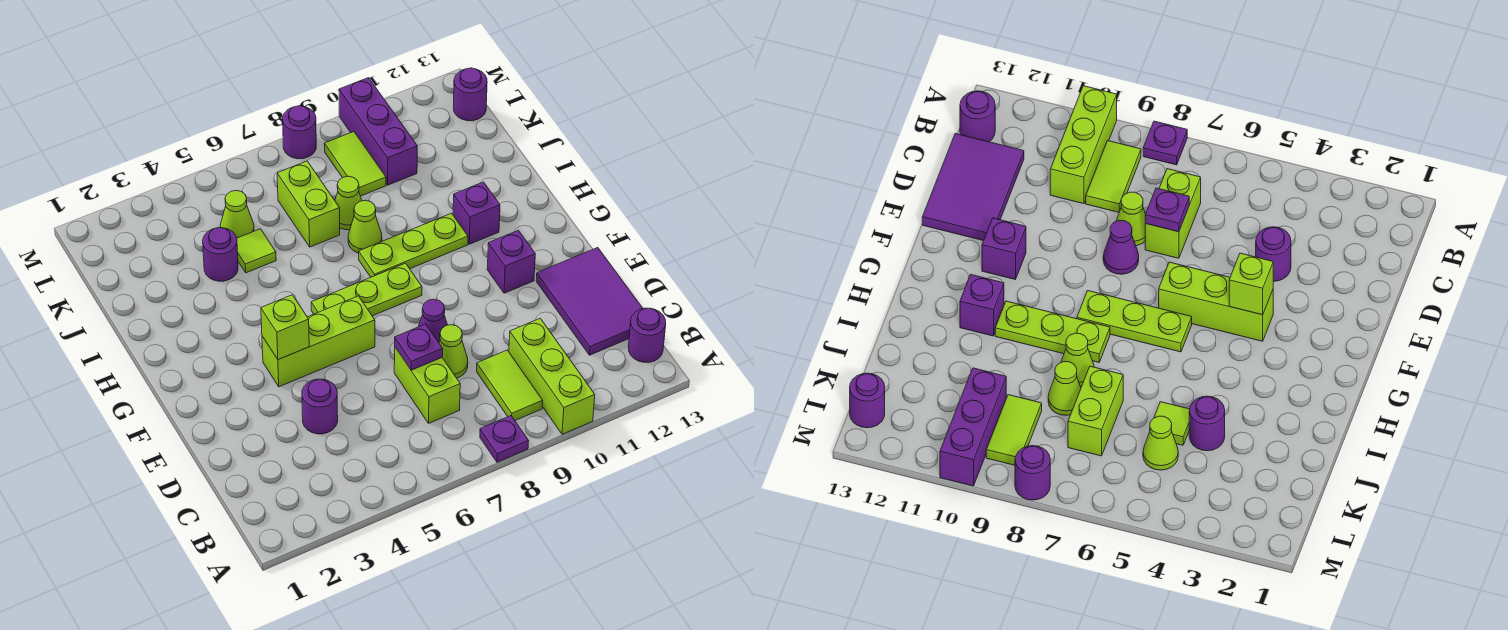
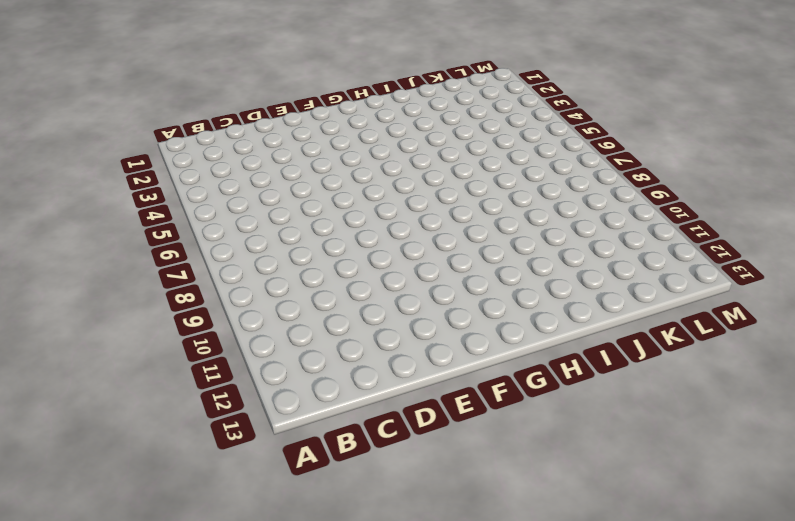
none -> purple plate A8 level 1
none -> lime brick A10:C10 level 1
none -> lime tile B9:C9 level 1

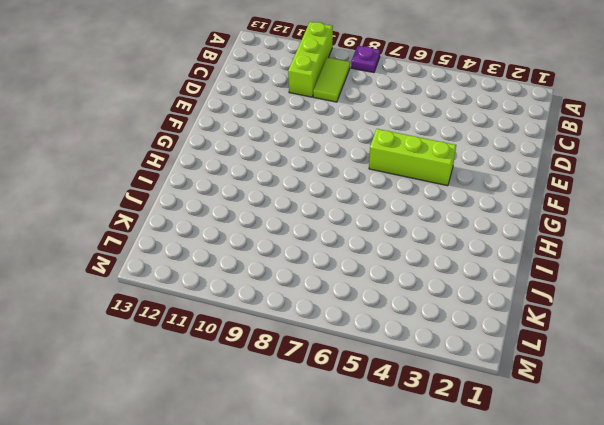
none -> purple round brick B13 level 1
none -> lime brick C7:D7 level 1
none -> purple tile C12:E13 level 1

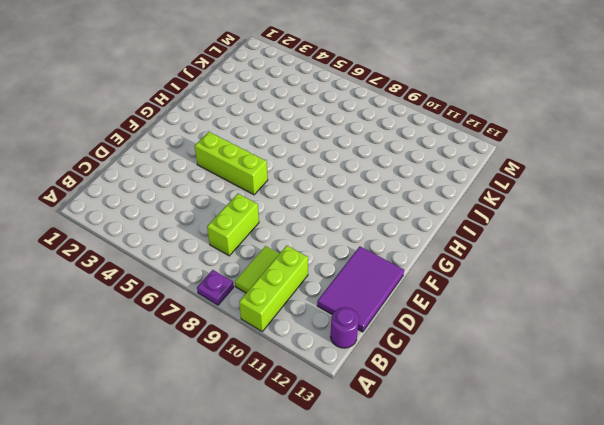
none -> purple round brick D4 level 1
none -> lime cone D8 level 1
none -> purple cone E8 level 1

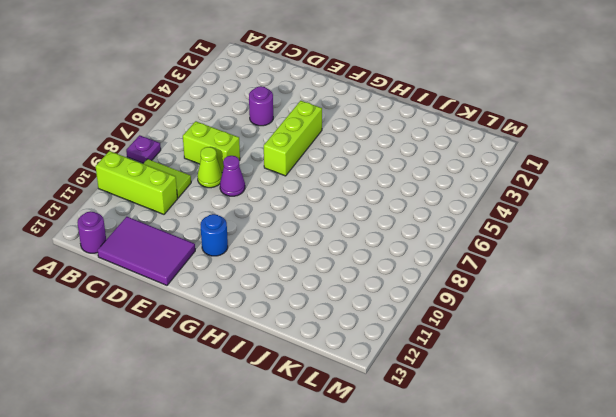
blue round brick F11 level 1 -> purple brick F11 level 1
none -> lime plate G6:G8 level 1
none -> lime plate H8:H10 level 1
none -> purple brick H11 level 1

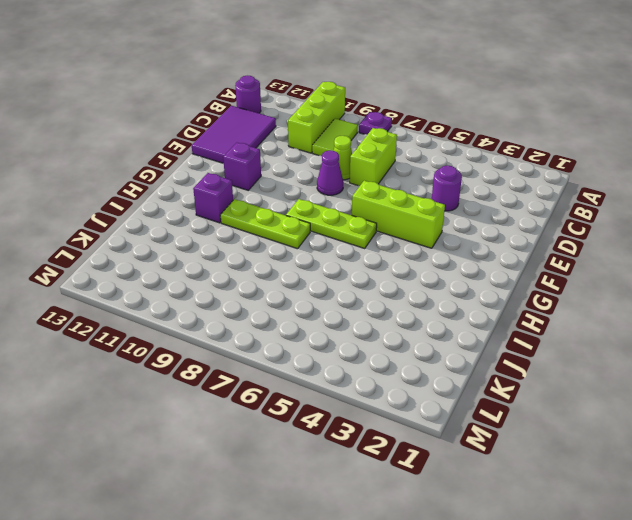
none -> lime cone I8 level 1
none -> purple round brick J4 level 1
none -> lime tile J5 level 1

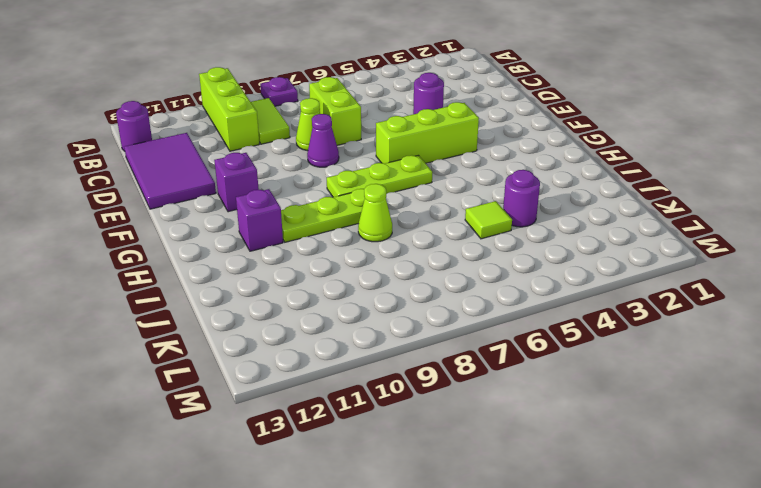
none -> lime brick J7:K7 level 1
none -> lime cone J8 level 1
none -> lime cone K5 level 1

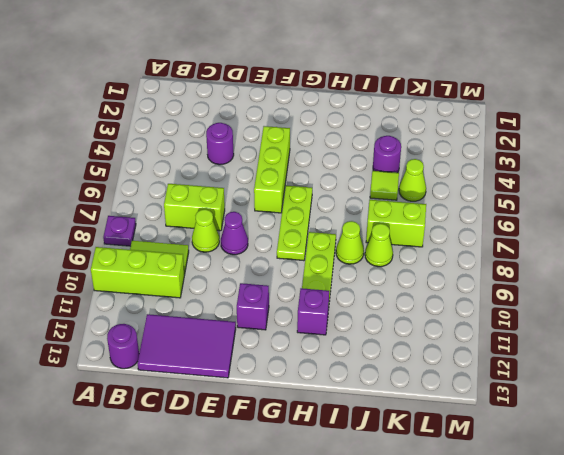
none -> lime tile K9:L9 level 1
none -> purple brick K10:M10 level 1
none -> purple round brick L13 level 1

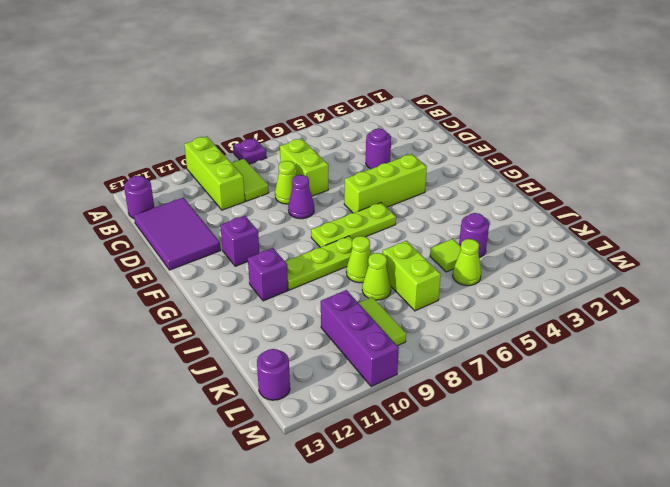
none -> purple round brick M8 level 1
none -> purple plate D7 level 2
none -> lime brick F4 level 2

